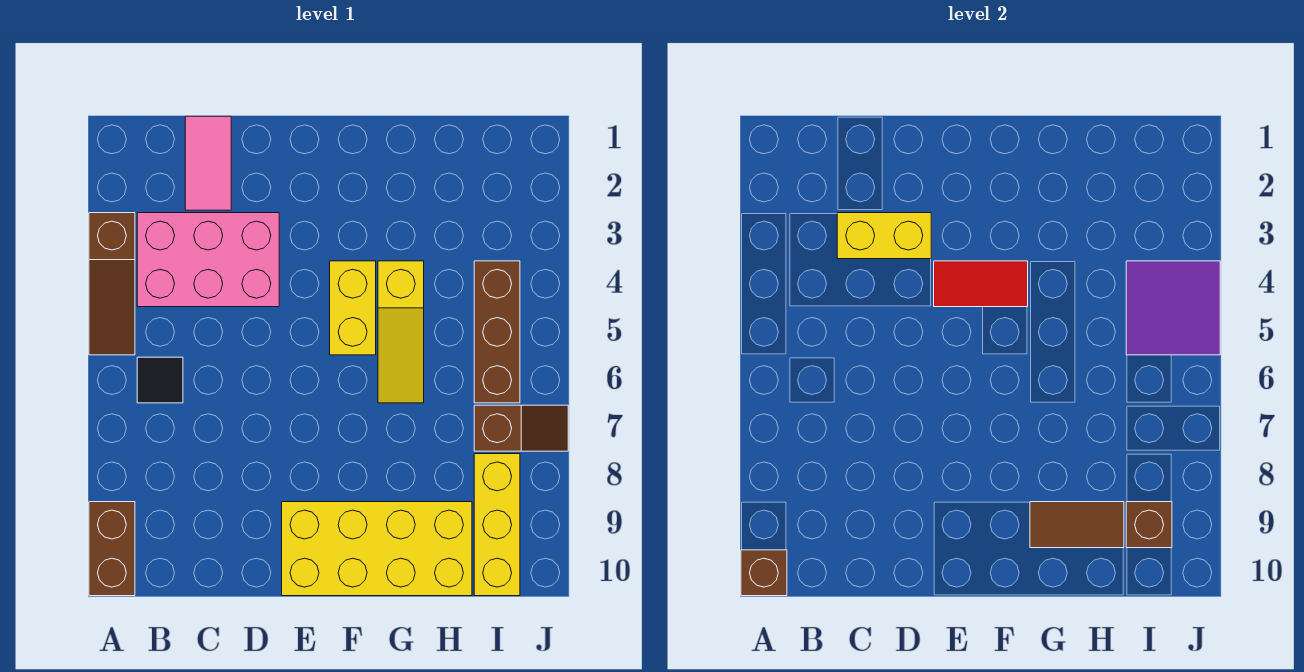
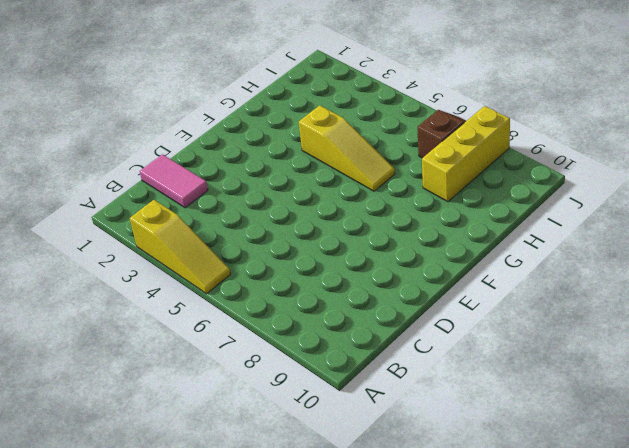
yellow slope A3:A5 level 1 top 3 -> brown slope A3:A5 level 1 top 3
yellow brick H8:J8 level 1 -> yellow brick I8:I10 level 1
none -> brown brick A9:A10 level 1
none -> pink brick B3:D4 level 1
none -> black tile B6 level 1

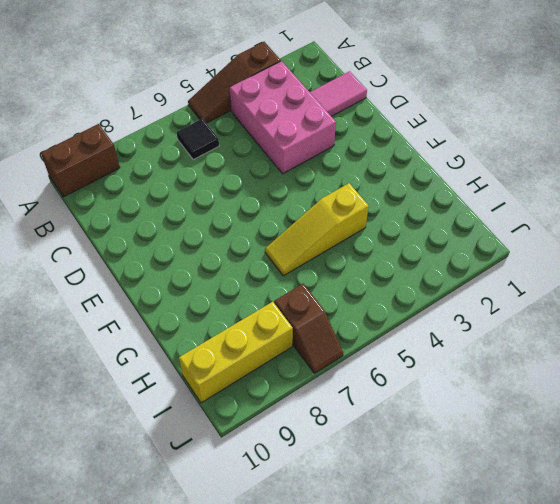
none -> yellow brick E9:H10 level 1
none -> yellow brick F4:F5 level 1
none -> brown brick I4:I6 level 1

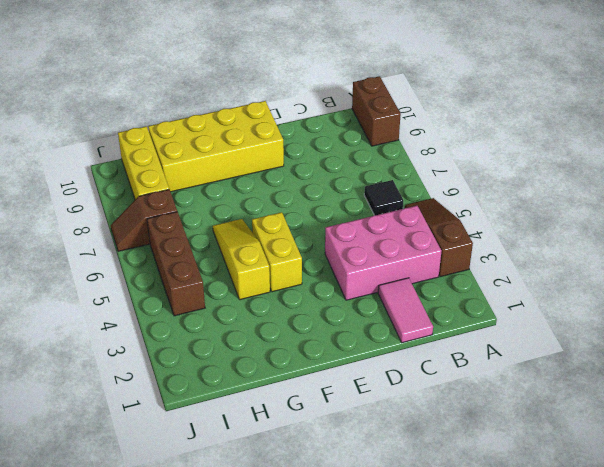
none -> brown brick A10 level 2
none -> yellow brick C3:D3 level 2
none -> red tile E4:F4 level 2

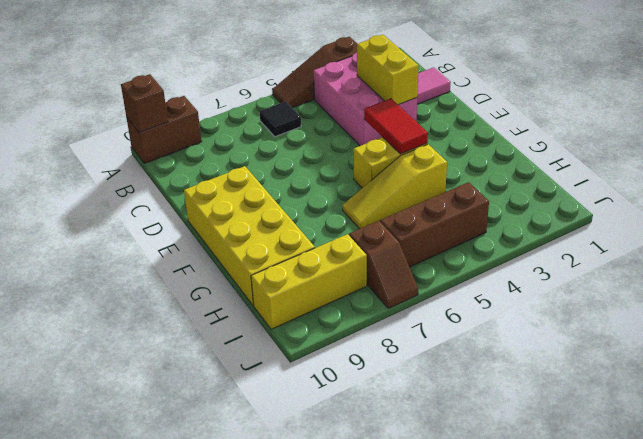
none -> brown tile G9:H9 level 2
none -> purple tile I4:J5 level 2
none -> brown brick I9 level 2

